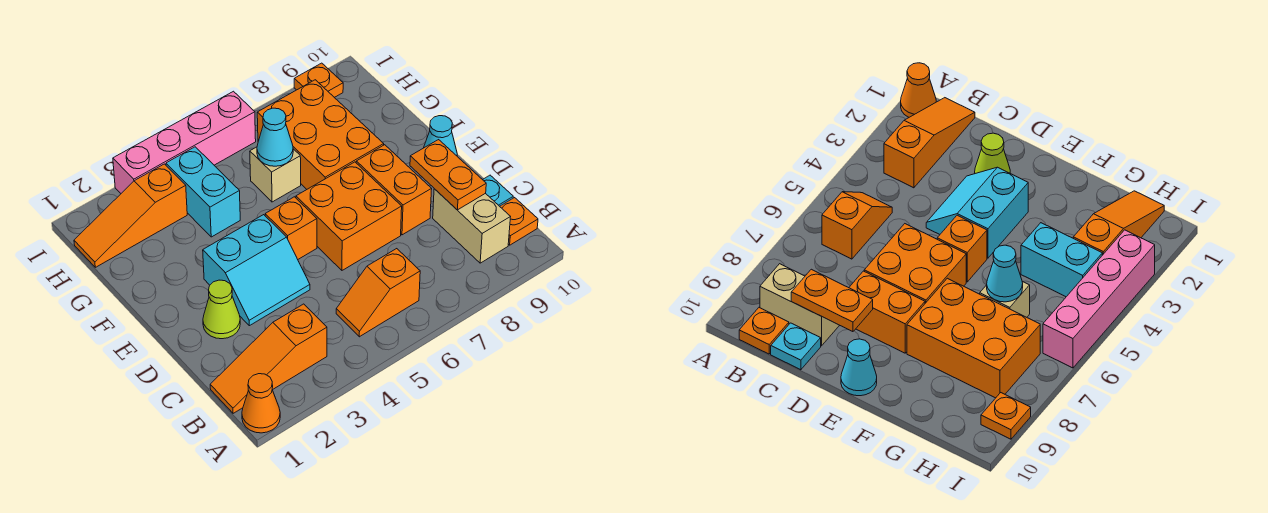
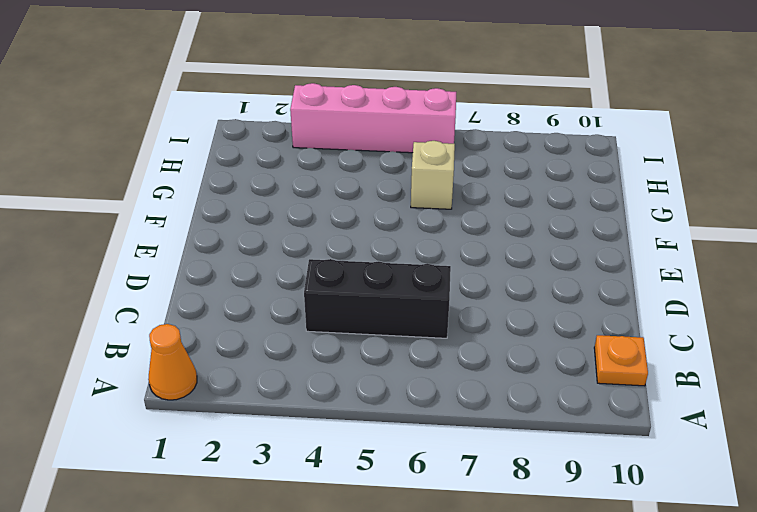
black brick C4:C6 level 1 -> none
none -> orange slope B1:B3 level 1 top 3
none -> orange slope B5:B6 level 1 top 6
none -> tan brick B9:C9 level 1

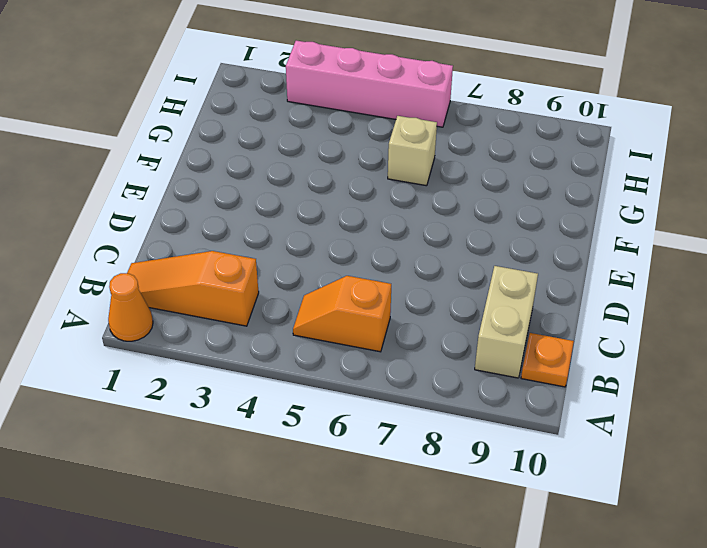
none -> cyan plate C10 level 1
none -> lime cone D2 level 1
none -> cyan slope D3:E4 level 1 top E

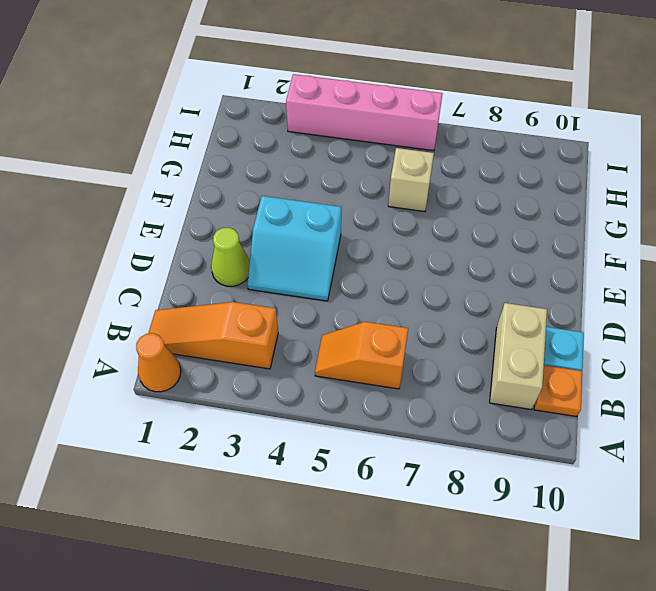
none -> orange brick D6:E7 level 1
none -> orange brick D8:E8 level 1
none -> orange brick E5 level 1

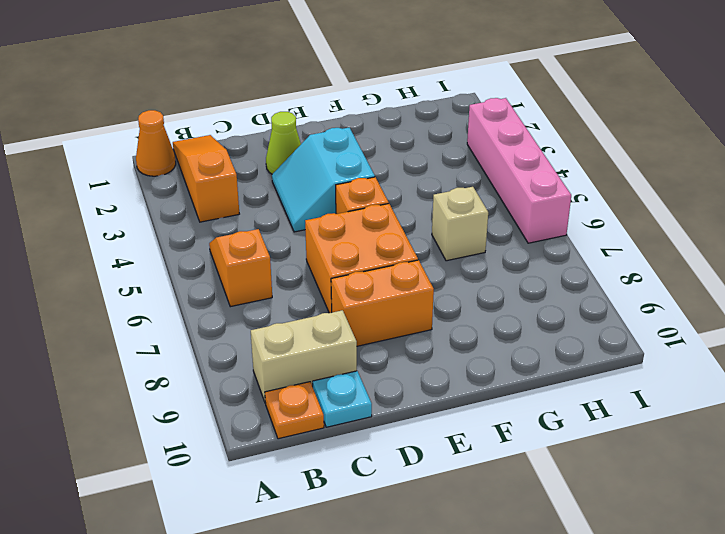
none -> cyan cone E10 level 1
none -> orange brick F7:H8 level 1
none -> cyan brick G4:H4 level 1

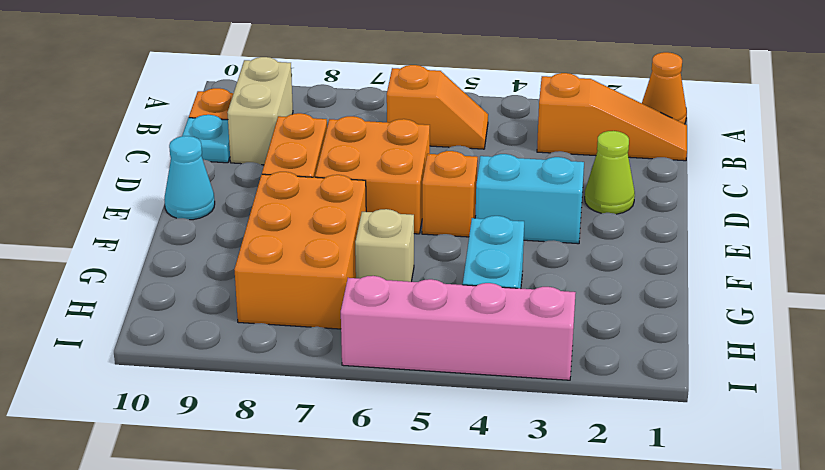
none -> orange slope H1:H3 level 1 top 3
none -> orange plate I9 level 1
none -> orange plate C9:D9 level 2

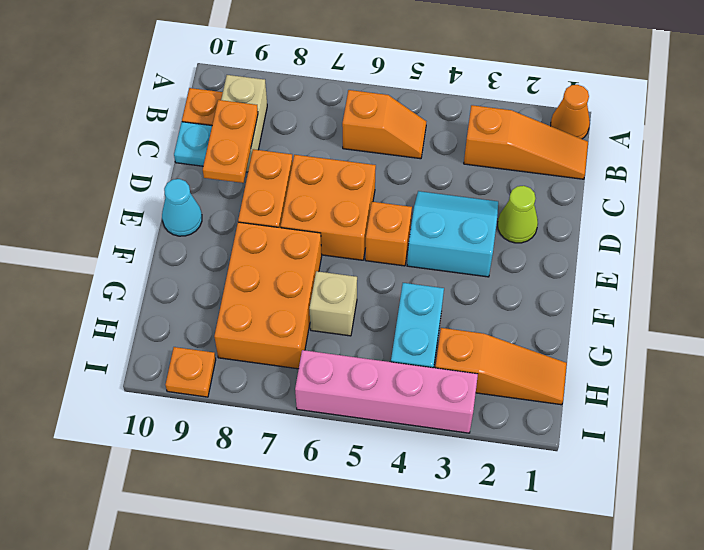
none -> cyan cone G6 level 2

